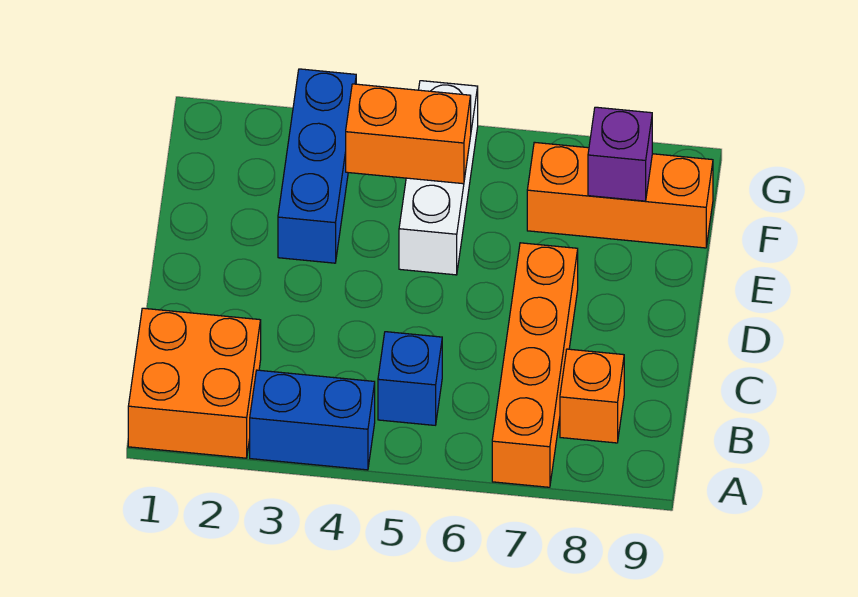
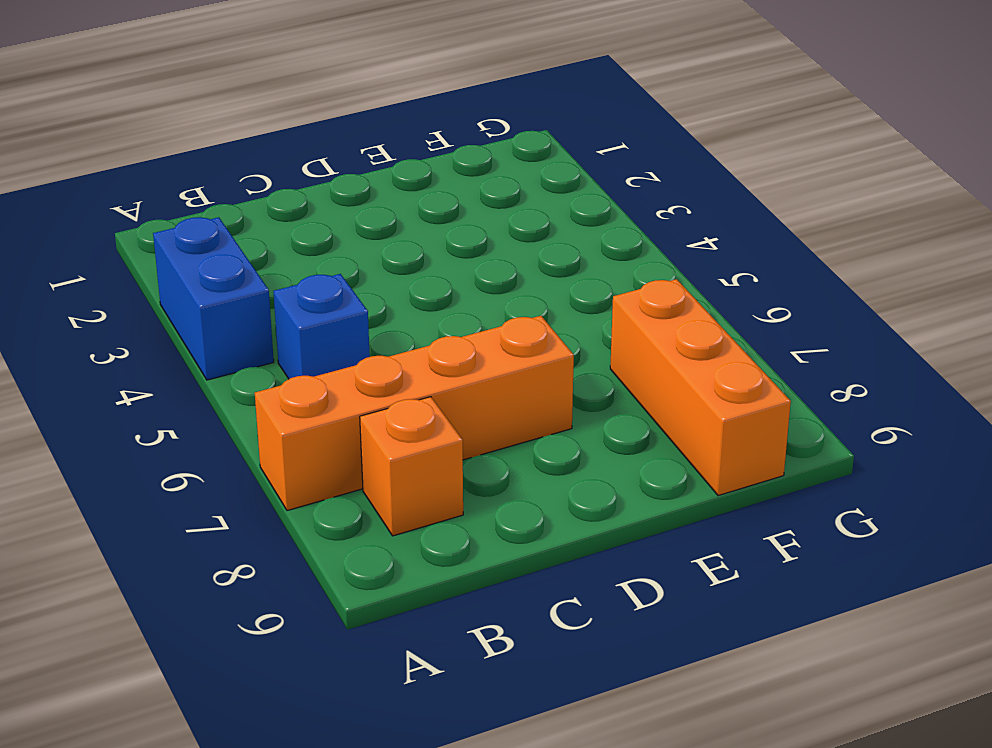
none -> orange brick A1:B2 level 1
none -> blue brick E3:G3 level 1

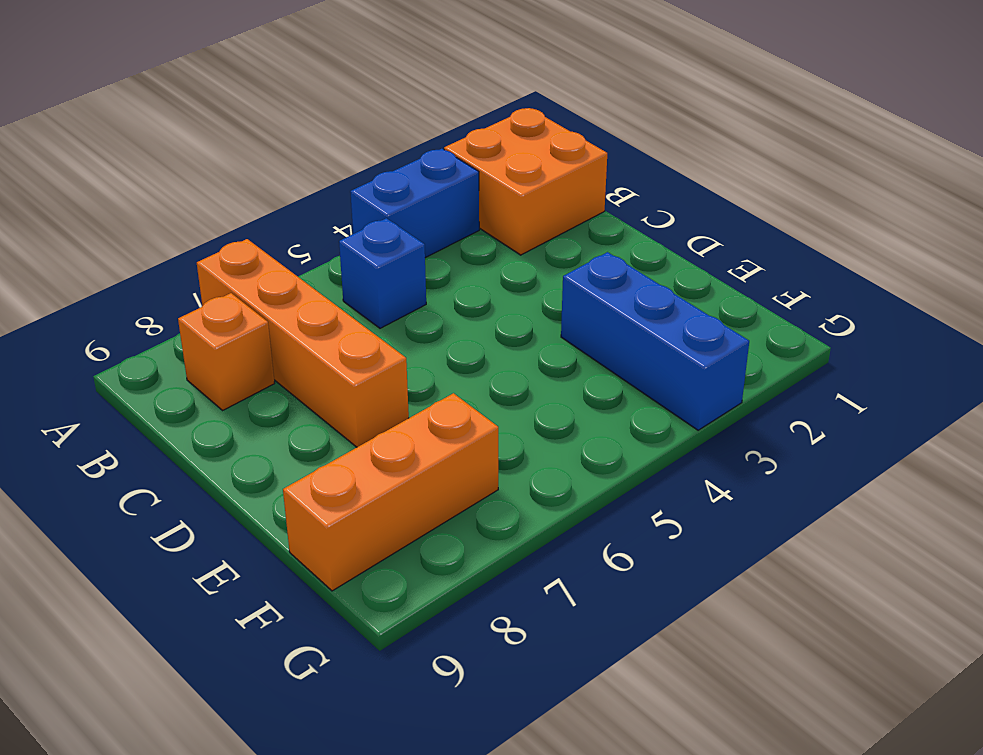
none -> white brick E5:G5 level 1
none -> orange brick F4:F5 level 2

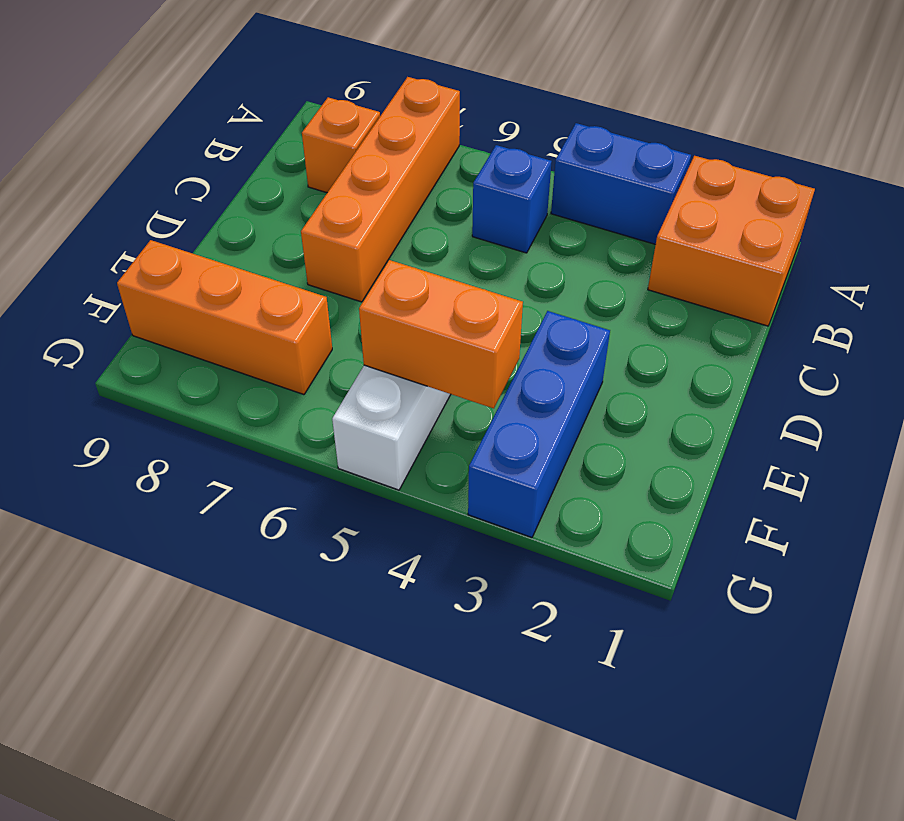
none -> purple brick F8 level 2

